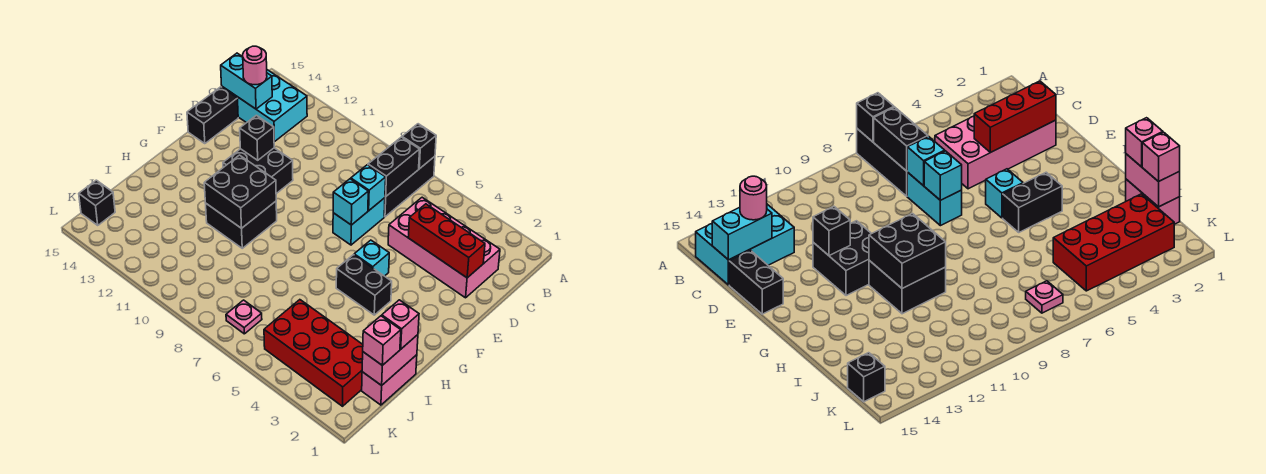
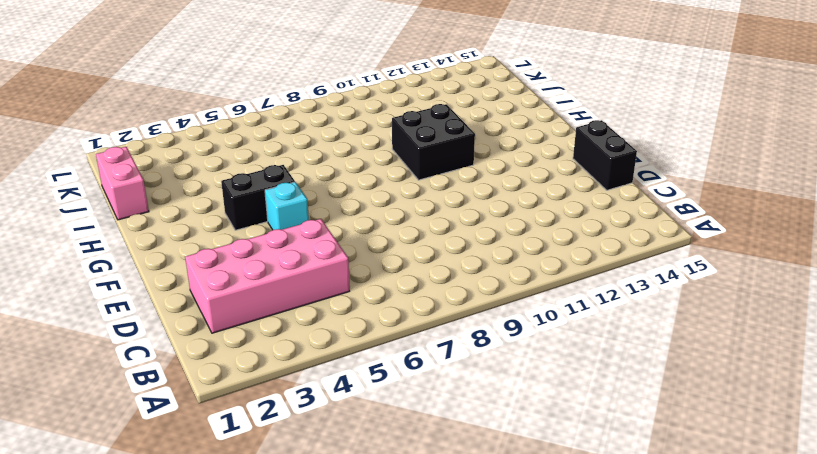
none -> black brick A7:C7 level 1
none -> cyan brick B13:C15 level 1
none -> cyan brick D7:E7 level 1

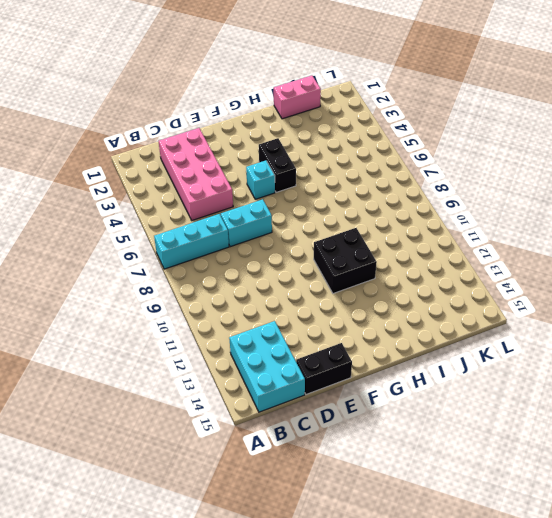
cyan brick A7:C7 level 1 -> black brick A7:C7 level 1
none -> black brick E11:F12 level 1
none -> red brick J2:K5 level 1
none -> pink plate K7 level 1

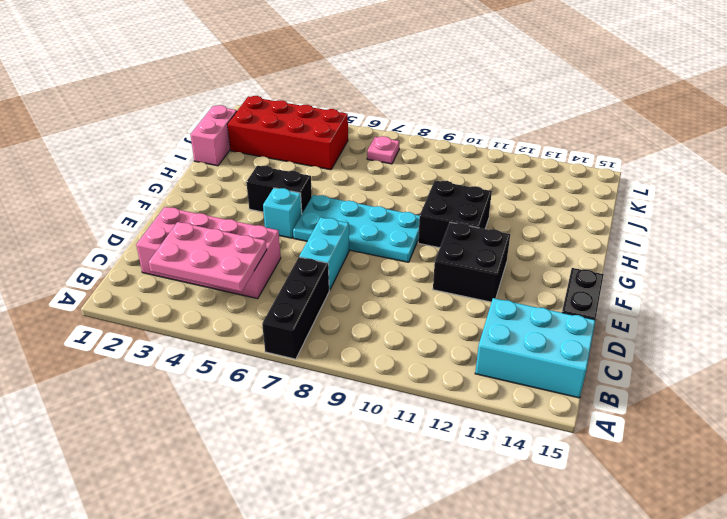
pink plate B3:C5 level 2 -> none
cyan plate F6:G9 level 1 -> none
none -> black brick K15 level 1
none -> black brick A7 level 2
none -> black brick B7:C7 level 2

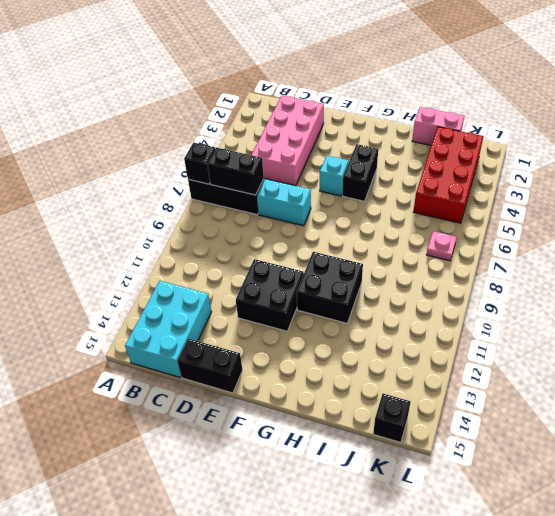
none -> cyan brick C14:C15 level 2
none -> red brick D2:D4 level 2
none -> cyan brick D7 level 2

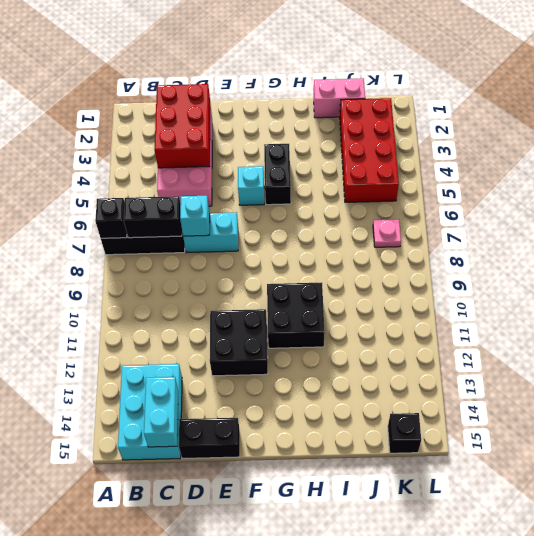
red brick C2:D4 level 2 -> red brick D2:D4 level 2
none -> cyan brick E7 level 2
none -> black brick E12 level 2
none -> black brick G10:H11 level 2

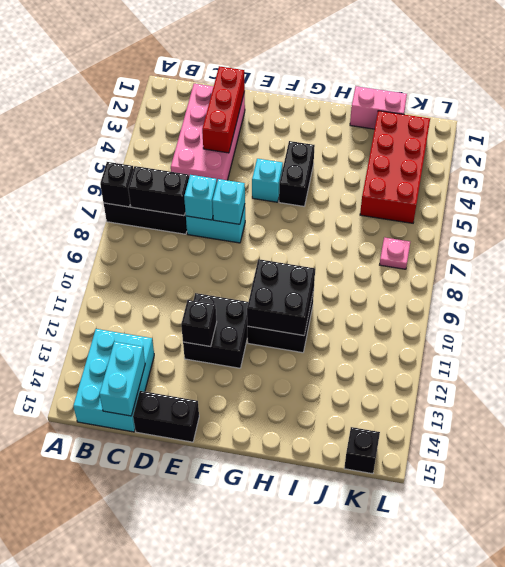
none -> pink brick I1:J1 level 2
none -> pink round brick C14 level 3
none -> pink brick I1 level 3

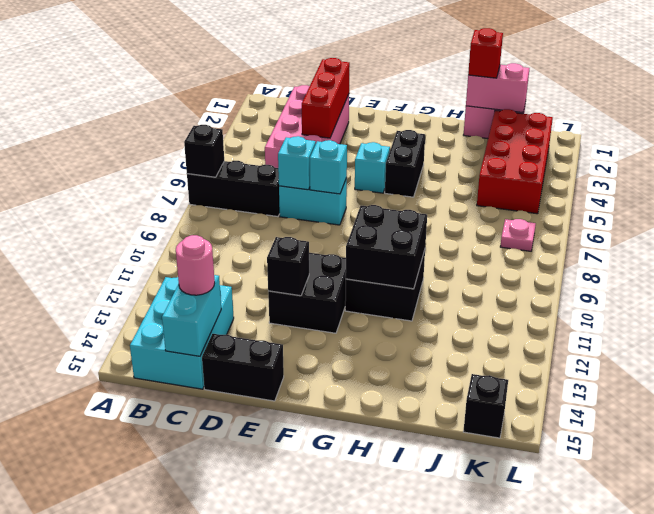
red brick I1 level 3 -> pink brick I1 level 3
none -> black brick B7:C7 level 2
none -> pink brick J1 level 3

